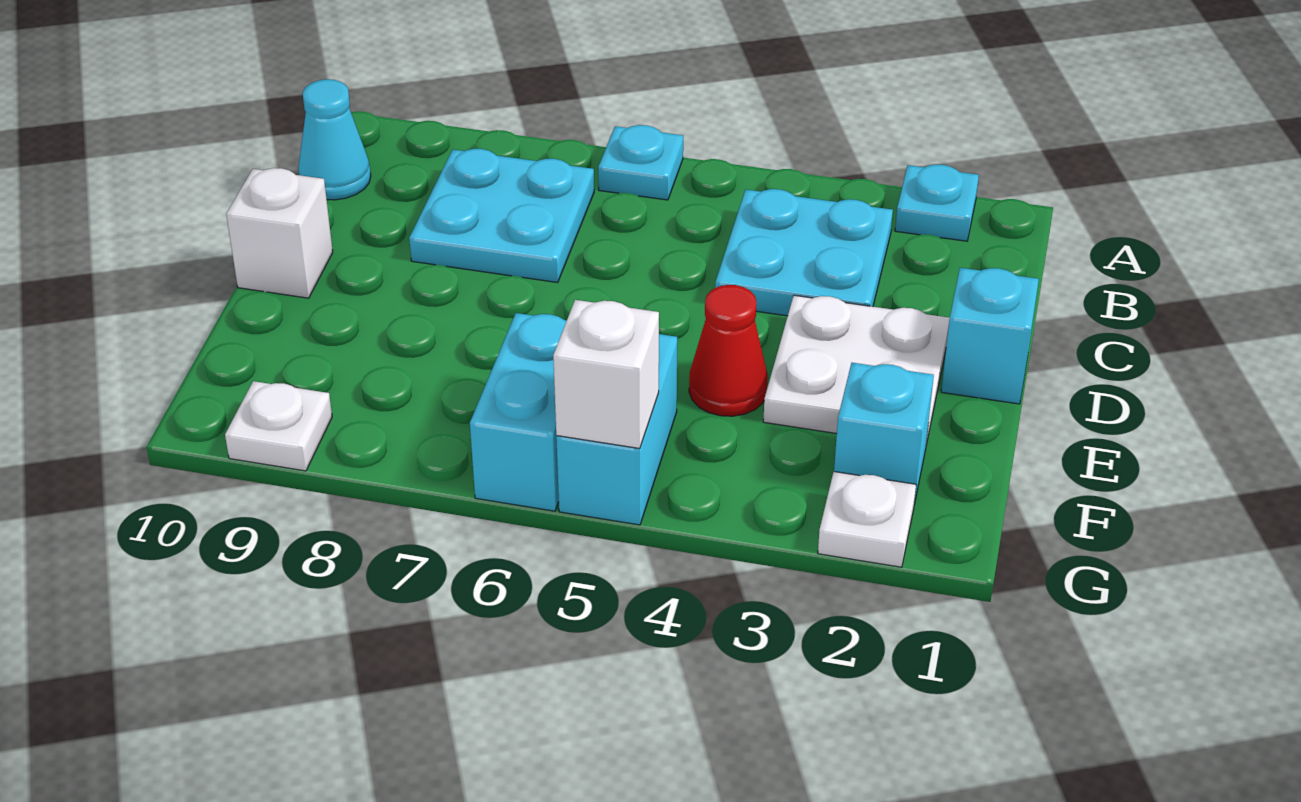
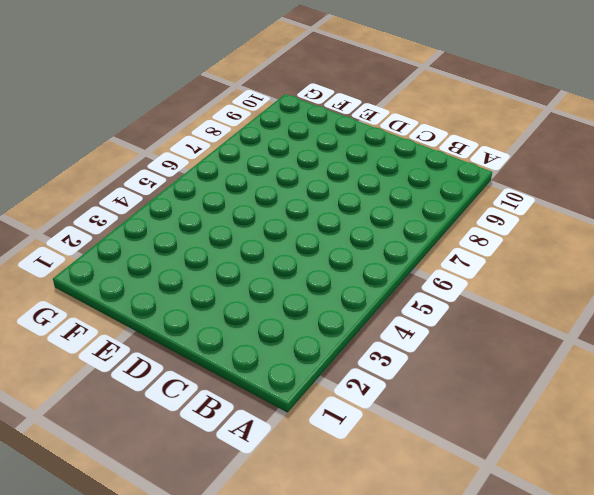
none -> cyan plate A2 level 1
none -> cyan plate A6 level 1
none -> cyan plate B3:C4 level 1

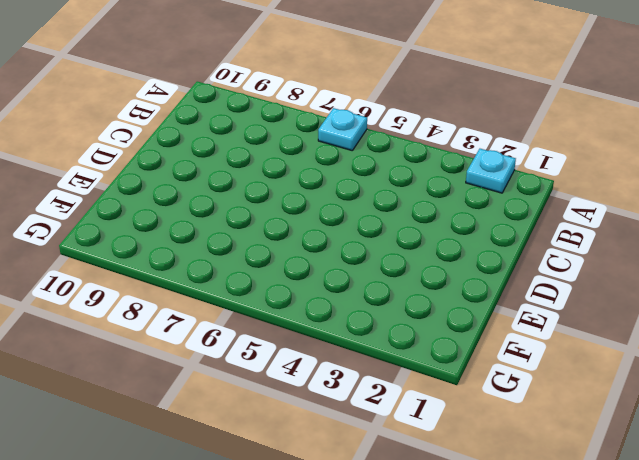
none -> cyan plate B3:C4 level 1
none -> cyan plate B7:C8 level 1
none -> cyan cone B10 level 1

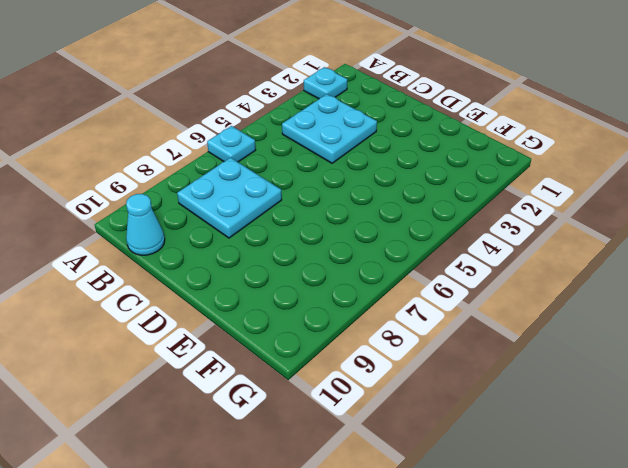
none -> cyan brick D1 level 1
none -> white plate D2:E3 level 1
none -> white brick D10 level 1

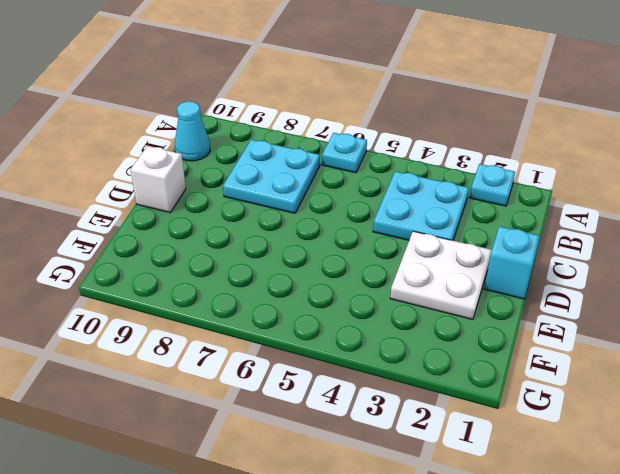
none -> red cone E4 level 1
none -> cyan brick F2 level 1
none -> cyan brick F5:G5 level 1

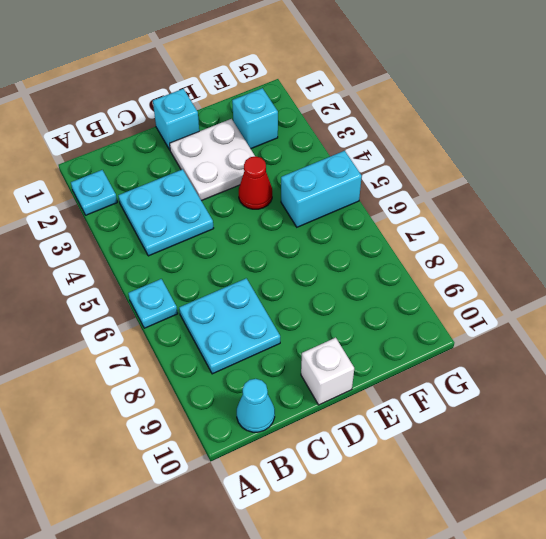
none -> cyan brick F6:G6 level 1
none -> white plate G2 level 1
none -> white plate G9 level 1

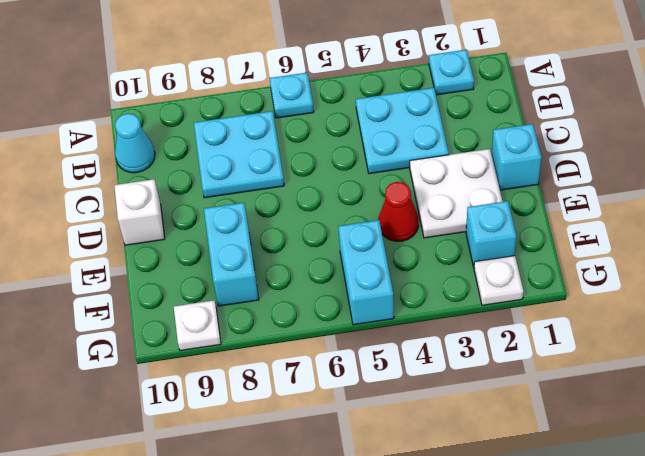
cyan brick E8:F8 level 1 -> cyan brick F6:G6 level 1
none -> white brick G5 level 2

